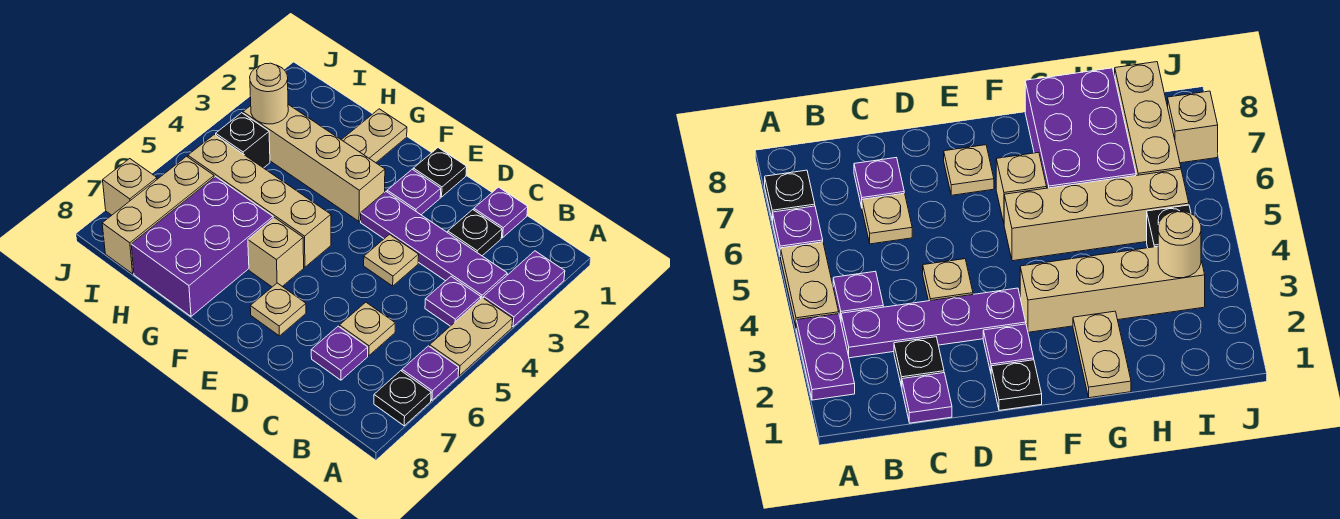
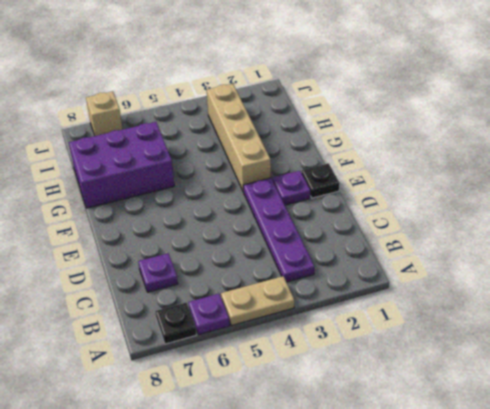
none -> purple plate A2:A3 level 1
none -> purple plate B4 level 1
none -> purple plate C1 level 1

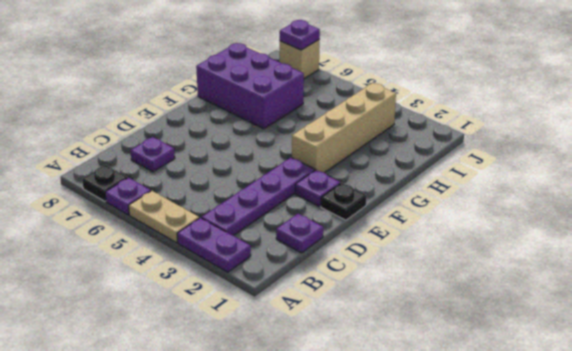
purple plate J7 level 2 -> purple plate B4 level 1
none -> black plate C2 level 1
none -> tan plate C6 level 1
none -> tan plate D4 level 1

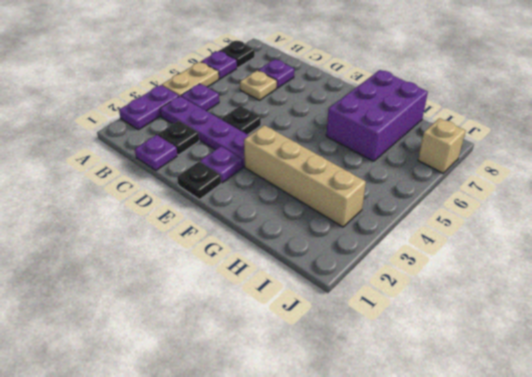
black plate D4 level 1 -> tan plate D4 level 1
none -> tan plate E7 level 1
none -> tan brick F5:I5 level 1
none -> tan brick F6 level 1

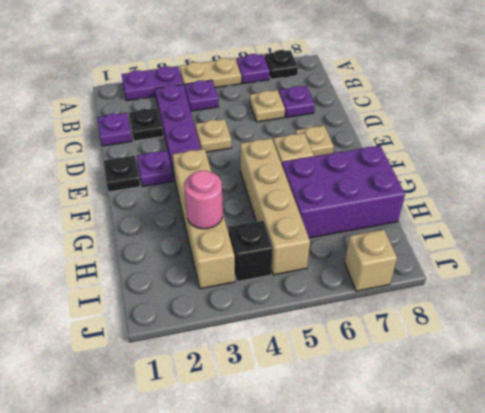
pink round brick H3 level 2 -> none
none -> tan plate G1:G2 level 1
none -> tan brick I6:I8 level 1
none -> tan round brick I3 level 2

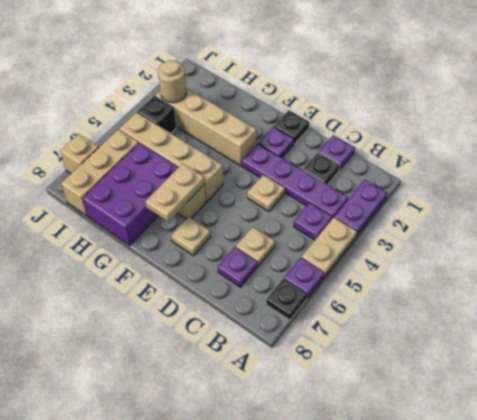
tan plate F6:F7 level 2 -> tan plate G1:G2 level 1

